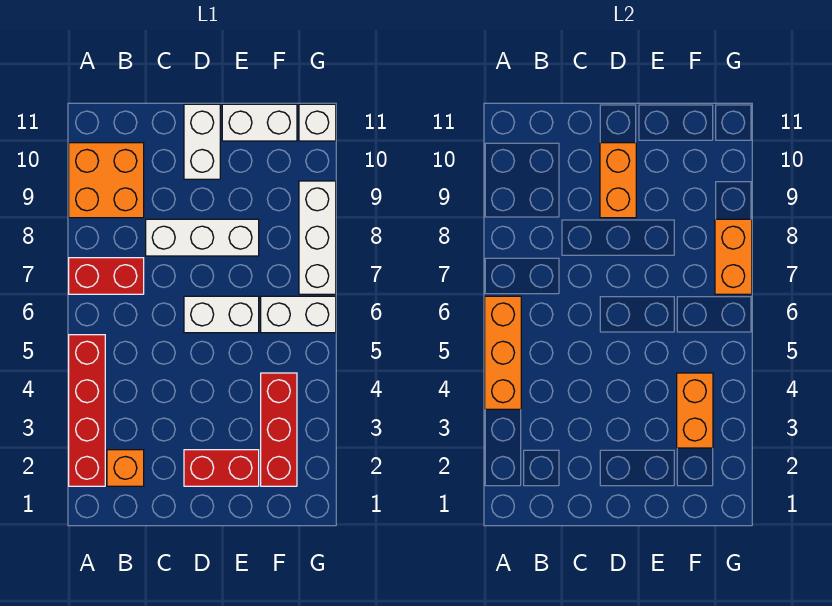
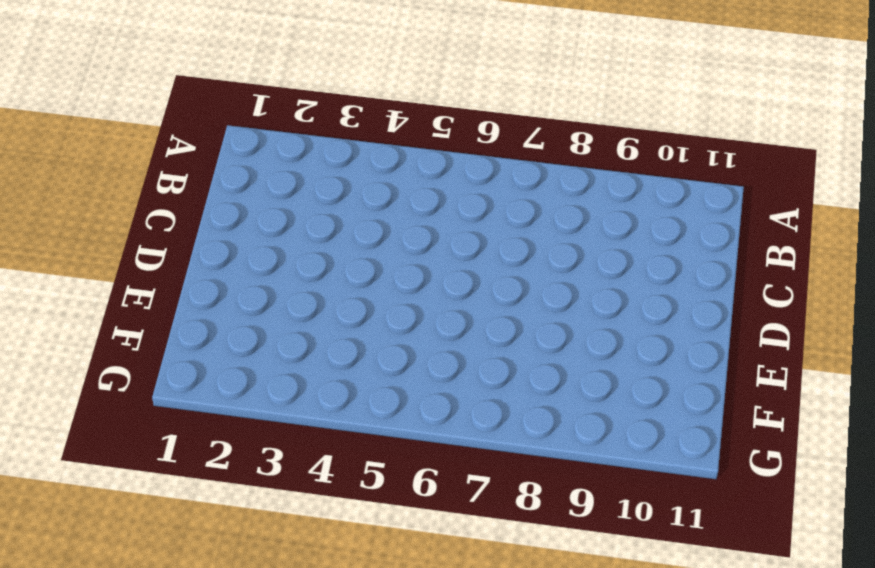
none -> red brick A2:A5 level 1
none -> red brick A7:B7 level 1
none -> orange brick A9:B10 level 1

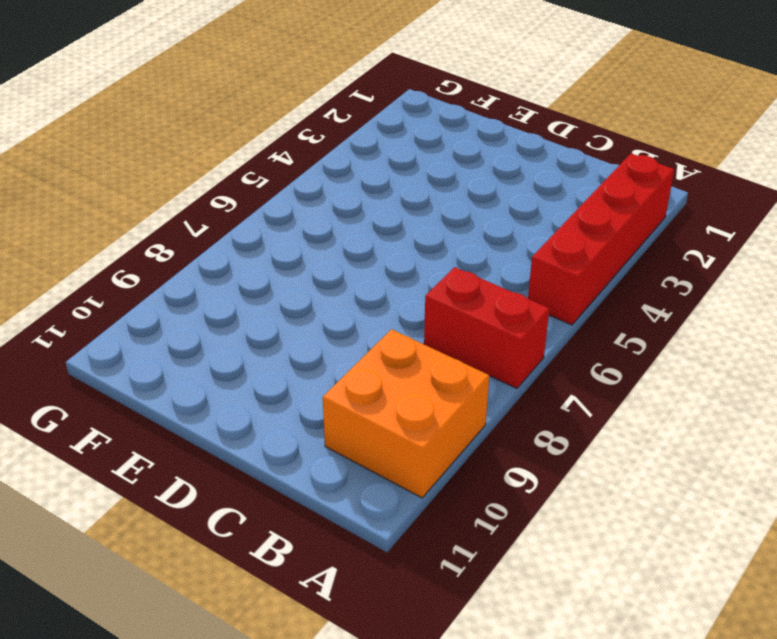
none -> orange brick B2 level 1
none -> white brick C8:E8 level 1
none -> red brick D2:E2 level 1

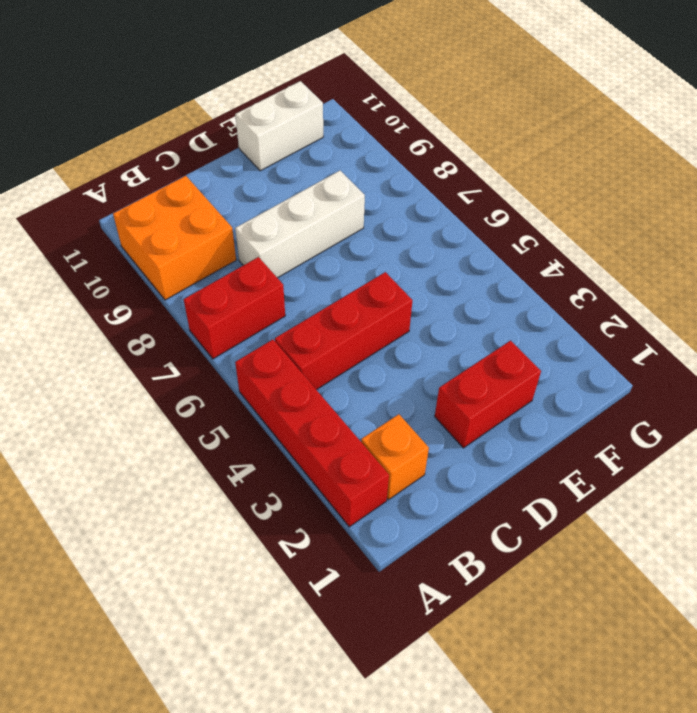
red brick B5:D5 level 1 -> red brick F2:F4 level 1
none -> white brick D6:E6 level 1
none -> white brick D10:D11 level 1
none -> white brick F6:G6 level 1

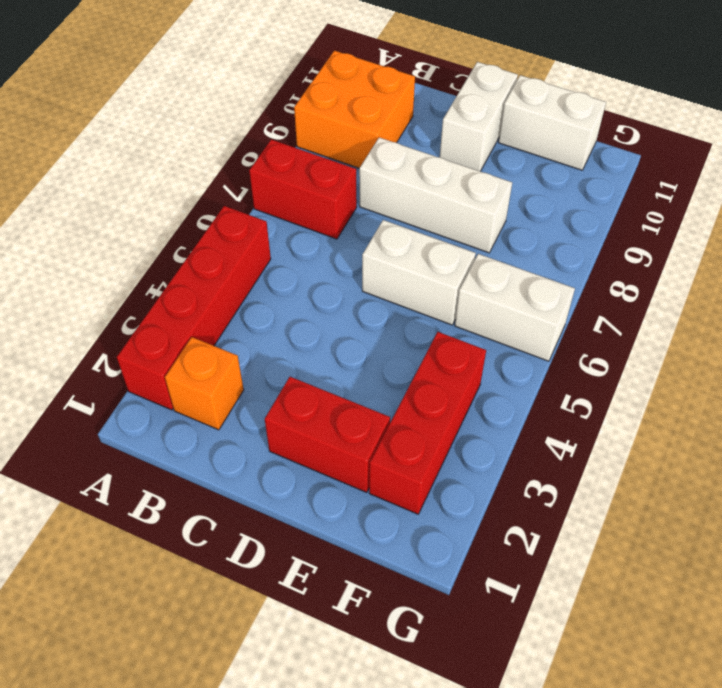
none -> white brick G7:G9 level 1
none -> white brick G11 level 1
none -> orange brick A4:A6 level 2

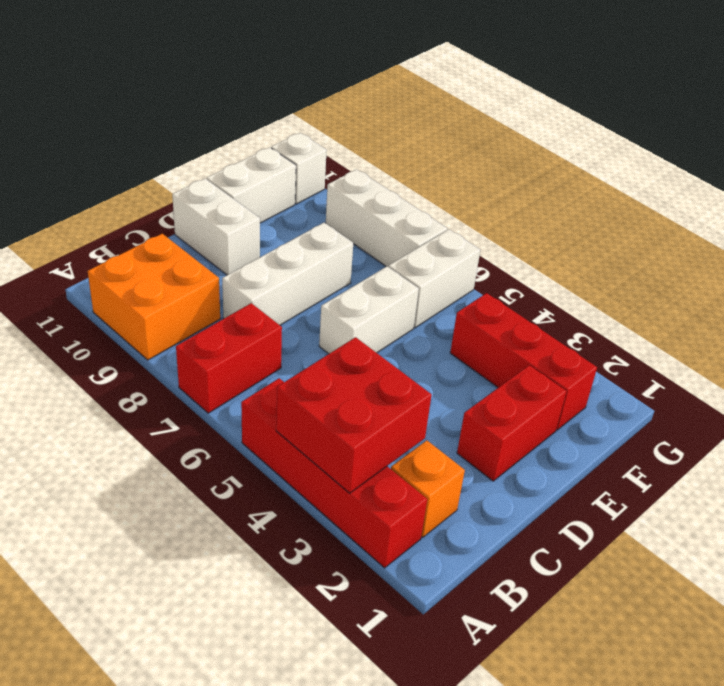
red brick A3:B4 level 2 -> orange brick A4:A6 level 2
none -> orange brick D9:D10 level 2
none -> orange brick F3:F4 level 2
none -> orange brick G7:G8 level 2

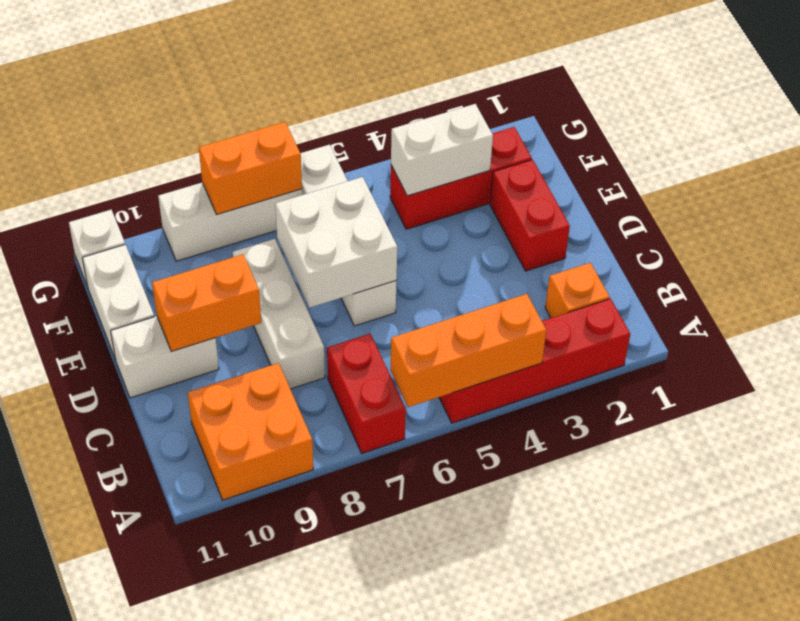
white brick D6:E7 level 2 -> none
white brick F3:F4 level 2 -> orange brick F3:F4 level 2

